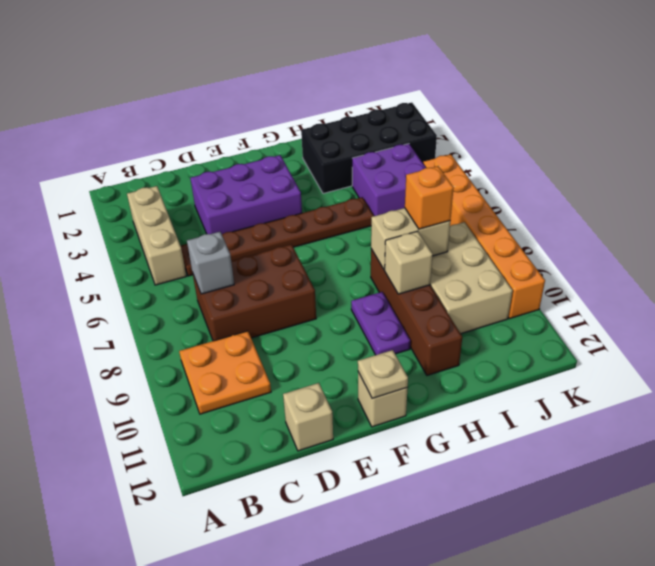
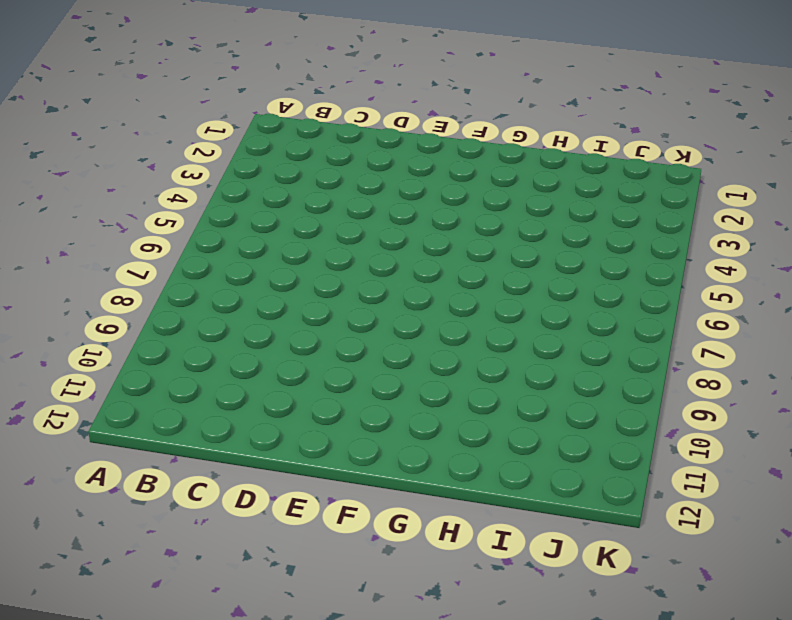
none -> tan brick B3:B5 level 1
none -> orange plate B9:C10 level 1
none -> brown plate C5:H5 level 1

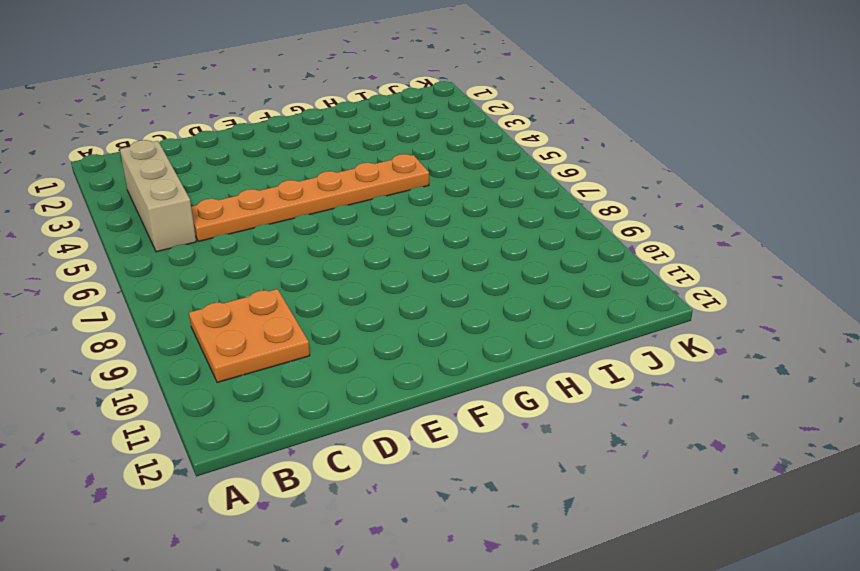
orange plate C5:H5 level 1 -> brown plate C5:H5 level 1
none -> brown brick C7:E8 level 1
none -> purple brick D3:F4 level 1
none -> tan brick D12 level 1

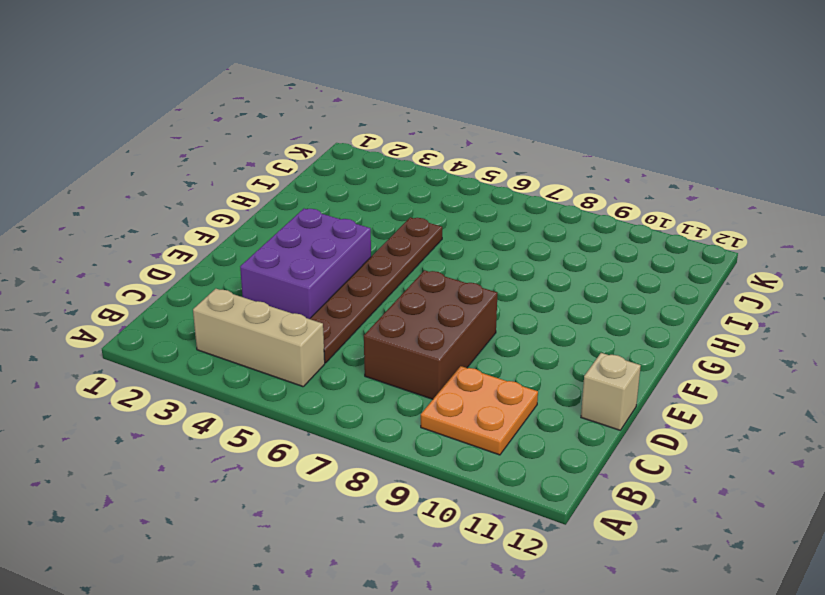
none -> tan brick F12 level 1
none -> purple plate G9:G10 level 1
none -> black brick H2:K3 level 1

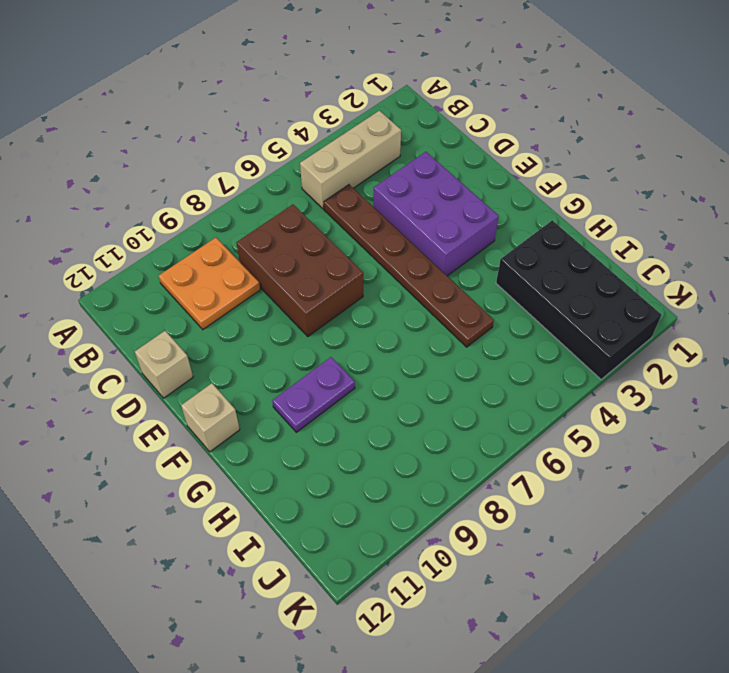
none -> brown brick H8:H11 level 1
none -> purple brick I4:J5 level 1
none -> tan brick I8:J10 level 1

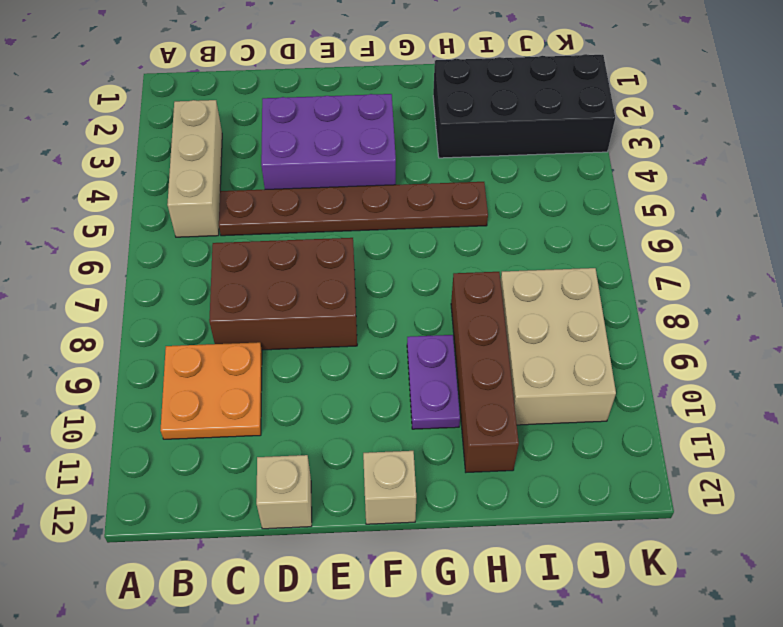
none -> purple brick I4:J5 level 1
none -> orange brick K5:K10 level 1
none -> grey brick C7 level 2

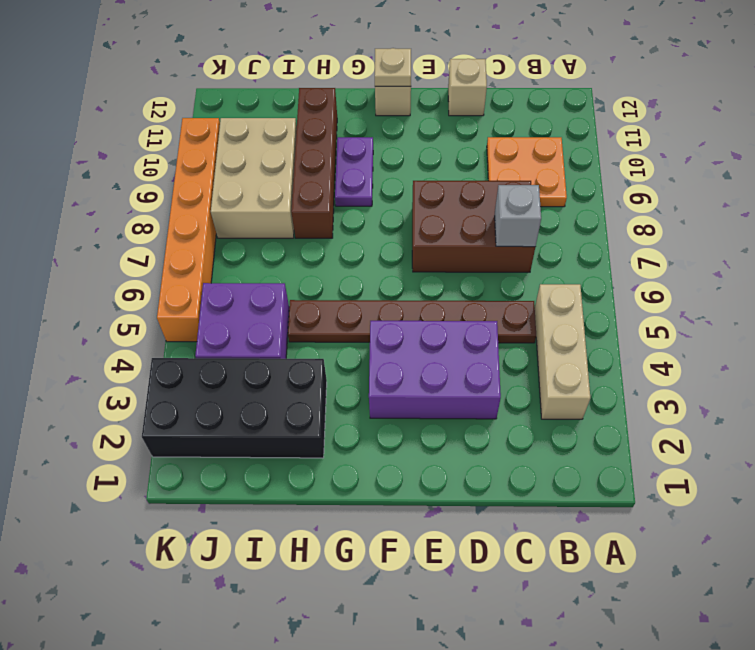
none -> tan brick H8:I8 level 2
none -> tan brick H9 level 2
none -> orange brick I8 level 3

